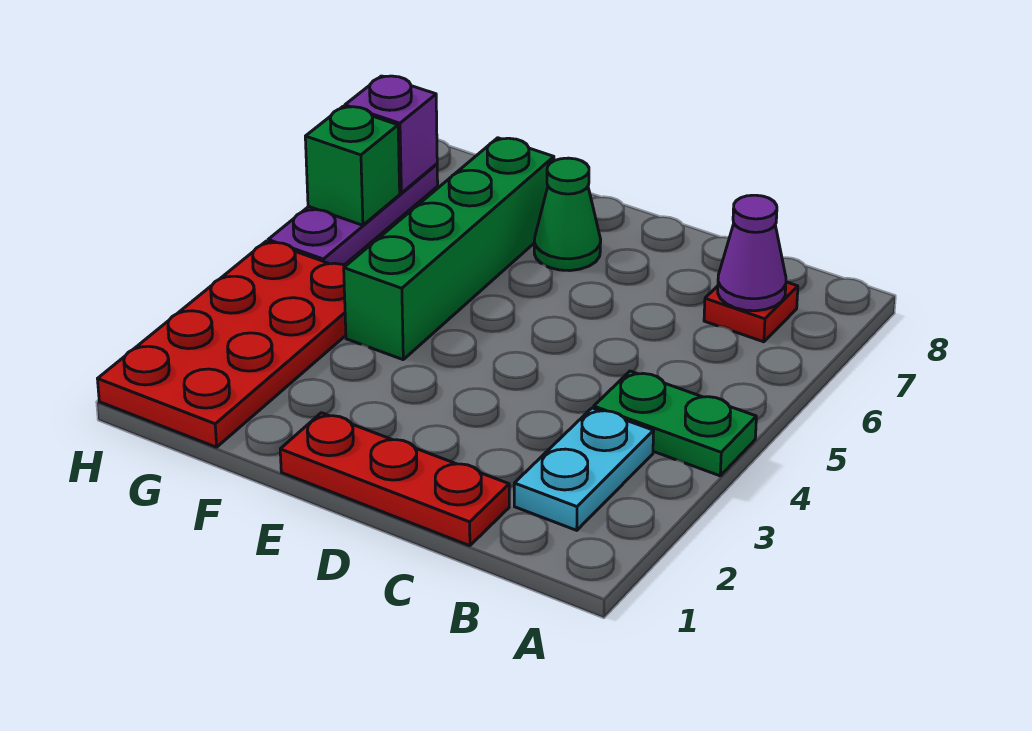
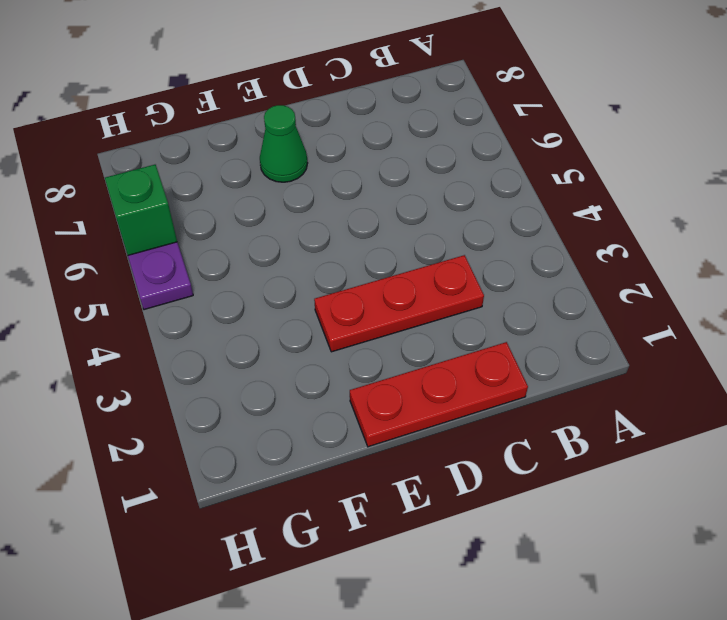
red plate C3:E3 level 1 -> none
none -> green plate A4:B4 level 1
none -> cyan plate B2:B3 level 1

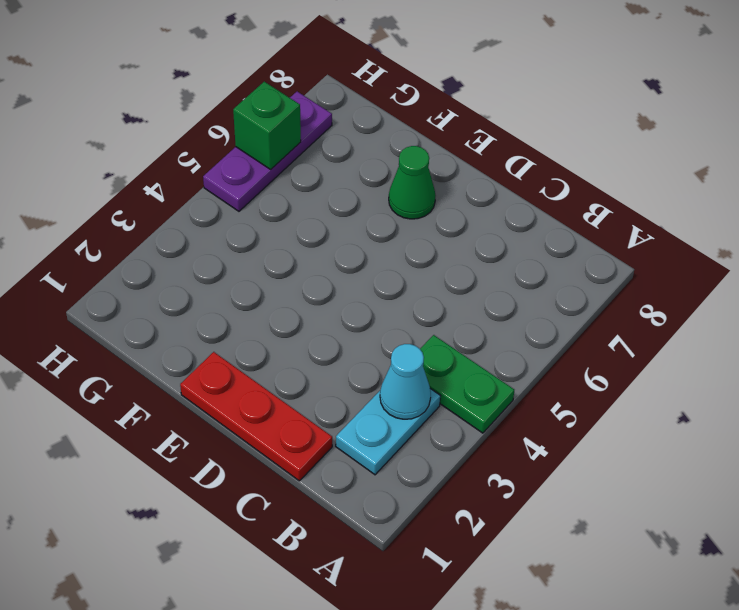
cyan cone B3 level 2 -> none
none -> red plate B7 level 1
none -> green brick F4:F7 level 1

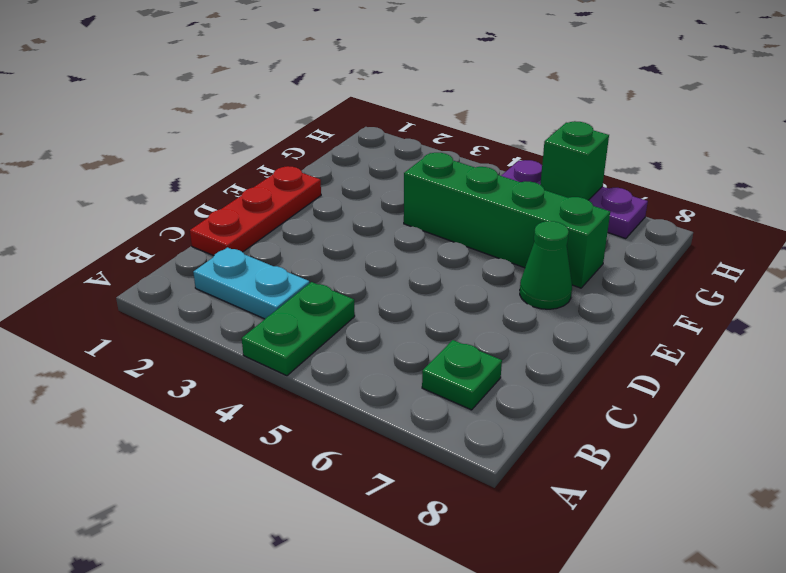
green plate B7 level 1 -> red plate B7 level 1
none -> red plate G1:H4 level 1
none -> purple cone B7 level 2

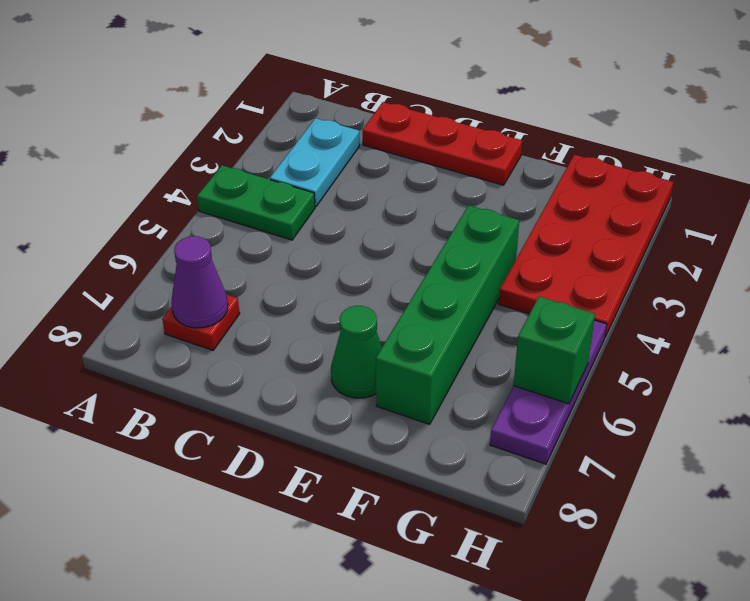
none -> purple brick H7 level 2

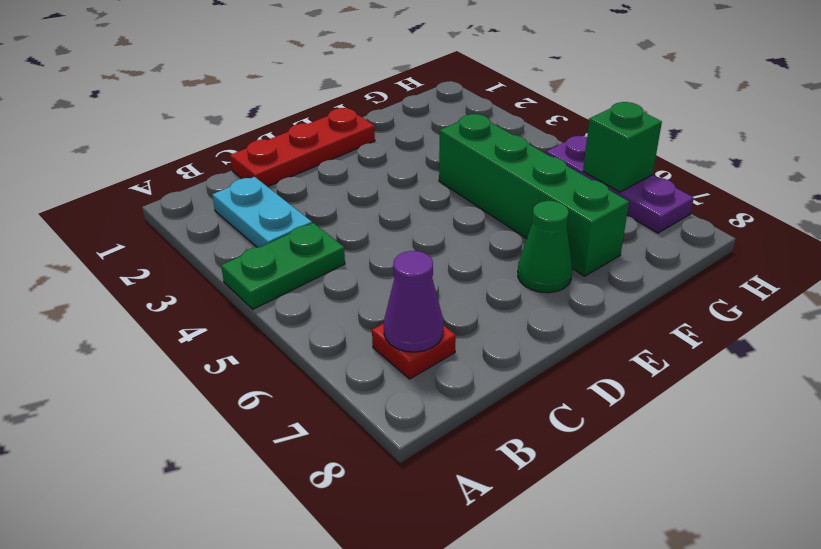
none -> red plate G1:H4 level 1
none -> purple brick H7 level 2

